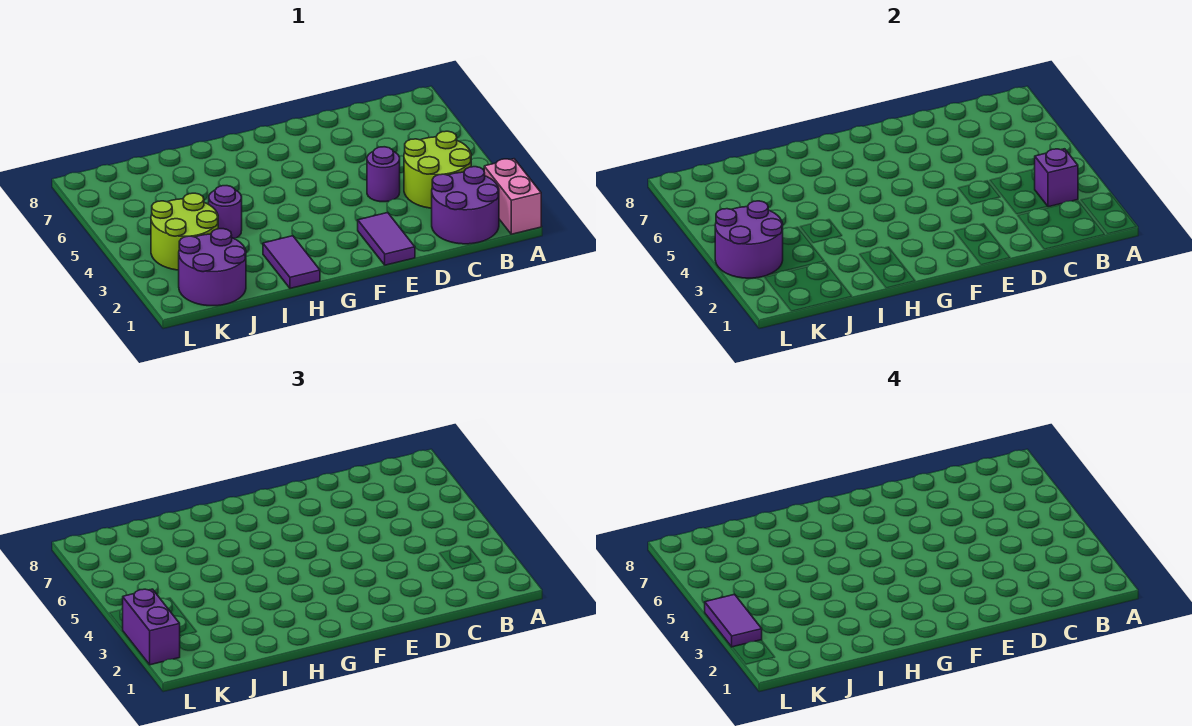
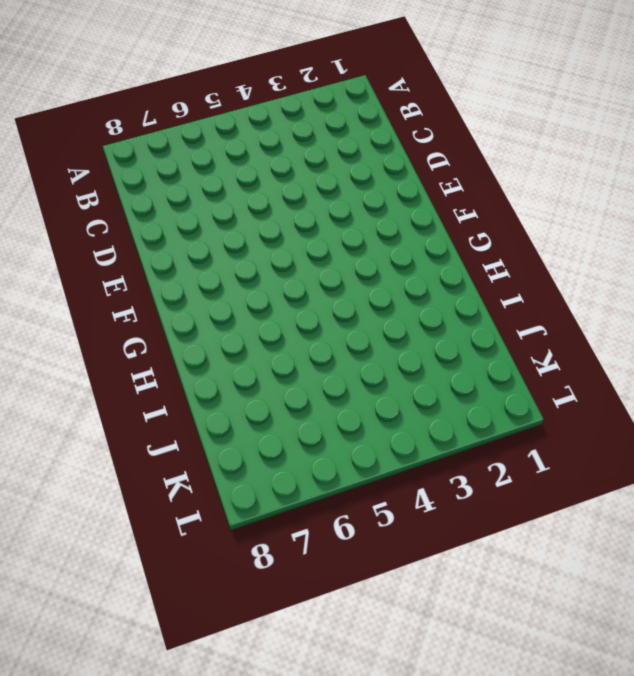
none -> pink brick A1:A2 level 1
none -> purple round brick B1:C2 level 1
none -> lime round brick B3:C4 level 1

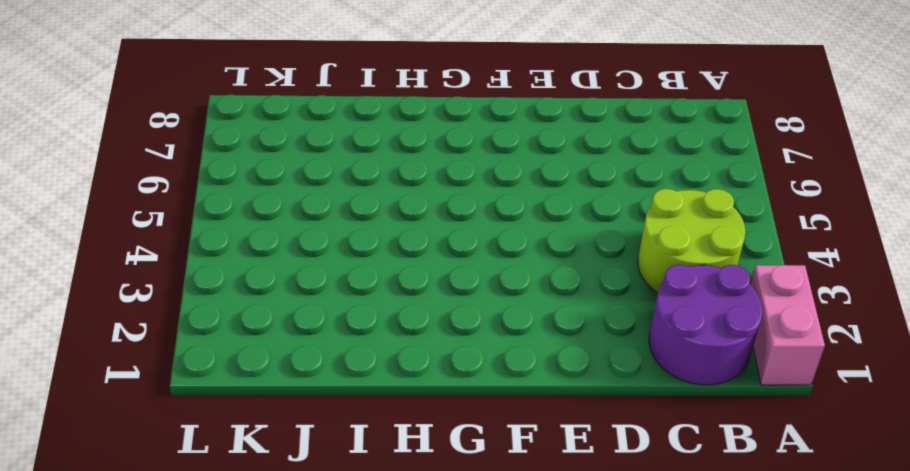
none -> purple round brick D4 level 1
none -> purple tile E1:E2 level 1
none -> purple tile H1:H2 level 1

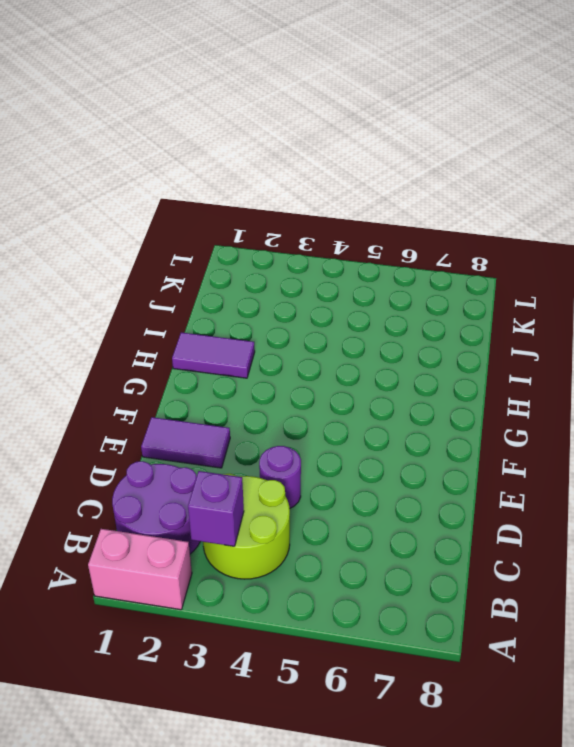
none -> purple round brick I4 level 1
none -> purple round brick J1:K2 level 1
none -> lime round brick J3:K4 level 1

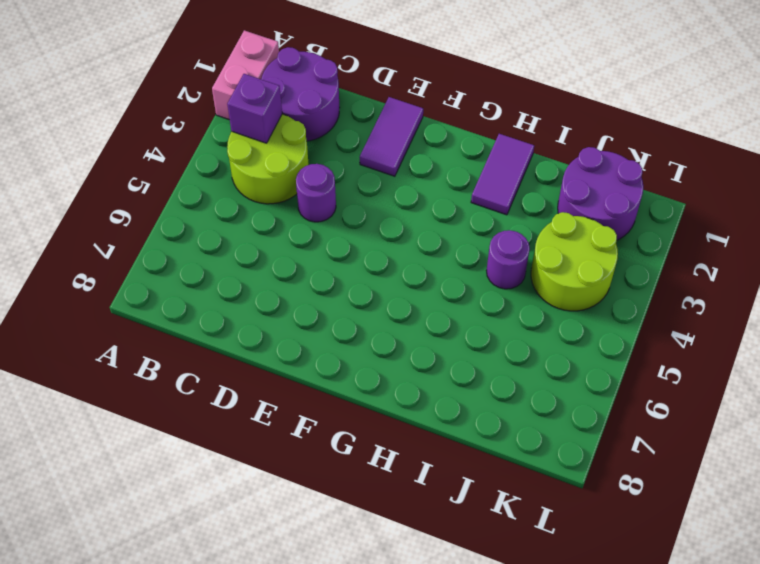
none -> purple round brick K3:L4 level 2
none -> purple brick L2:L3 level 3
none -> purple tile L3:L4 level 4

